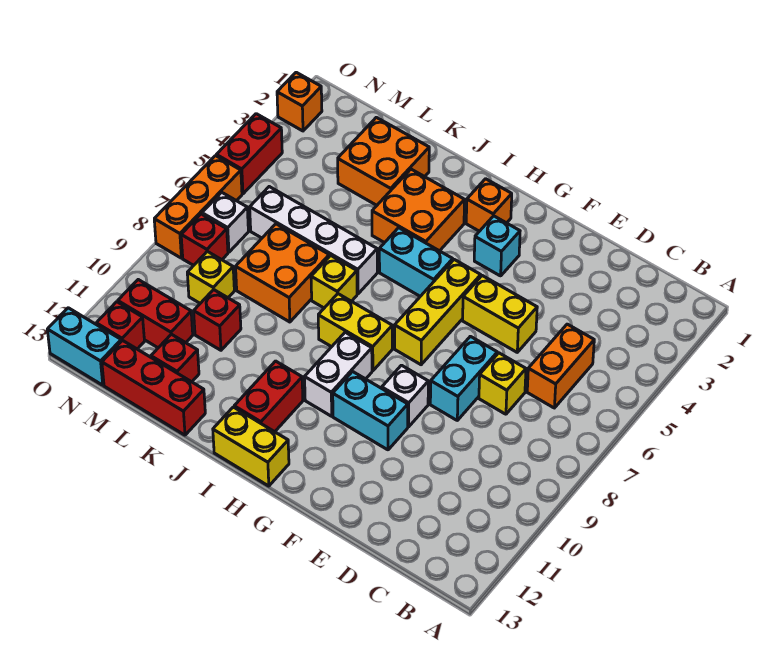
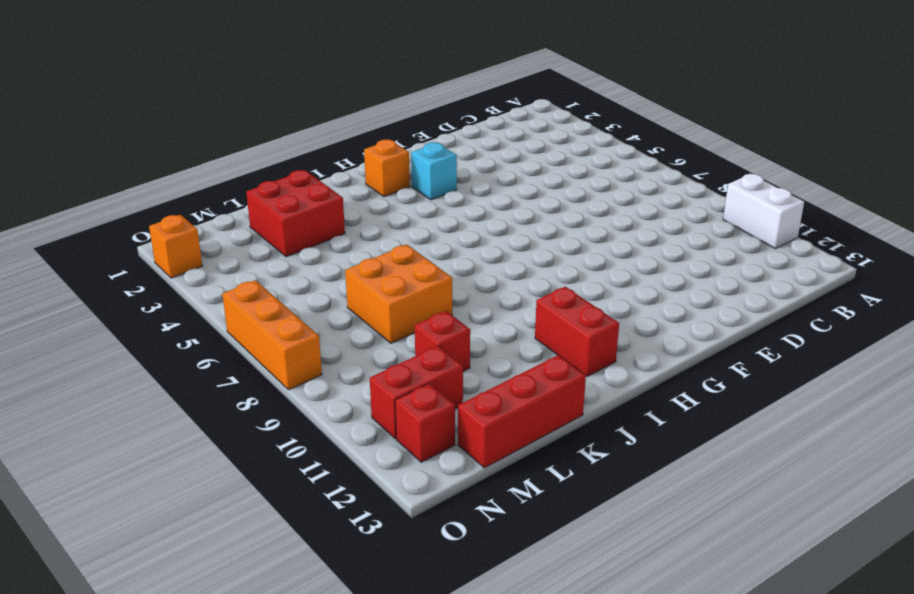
white brick A10:A11 level 1 -> white brick H9:H10 level 1
red brick K2:L3 level 1 -> orange brick K2:L3 level 1
none -> orange brick C5:C6 level 1
none -> yellow brick D7 level 1
none -> yellow brick E5:F5 level 1
none -> cyan brick E7:E8 level 1

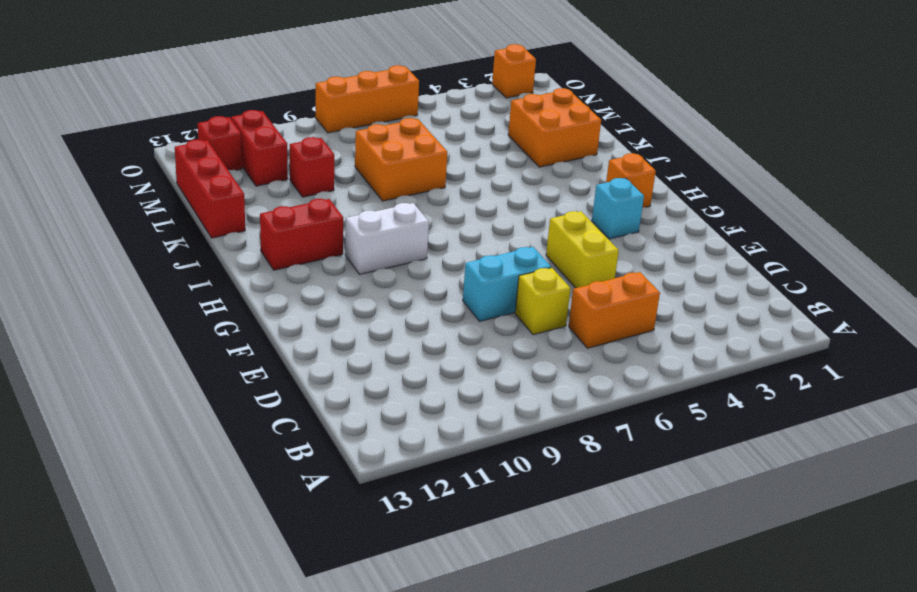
none -> white brick F9 level 1
none -> cyan brick F10:G10 level 1
none -> yellow brick G5:G7 level 1
none -> cyan brick H5:I5 level 1

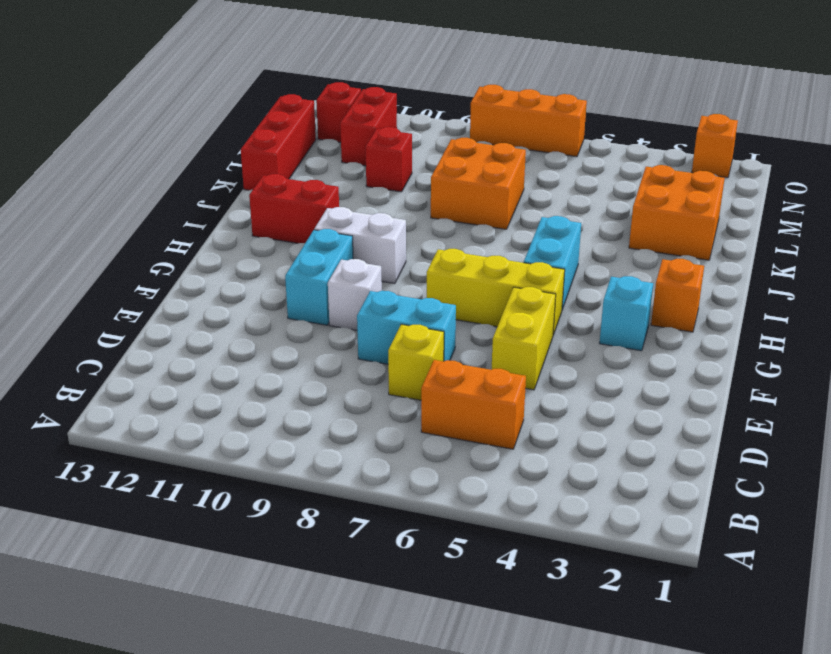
none -> yellow brick H8:I8 level 1
none -> yellow brick H13:I13 level 1
none -> orange brick I3:J4 level 1
none -> white brick J6:M6 level 1

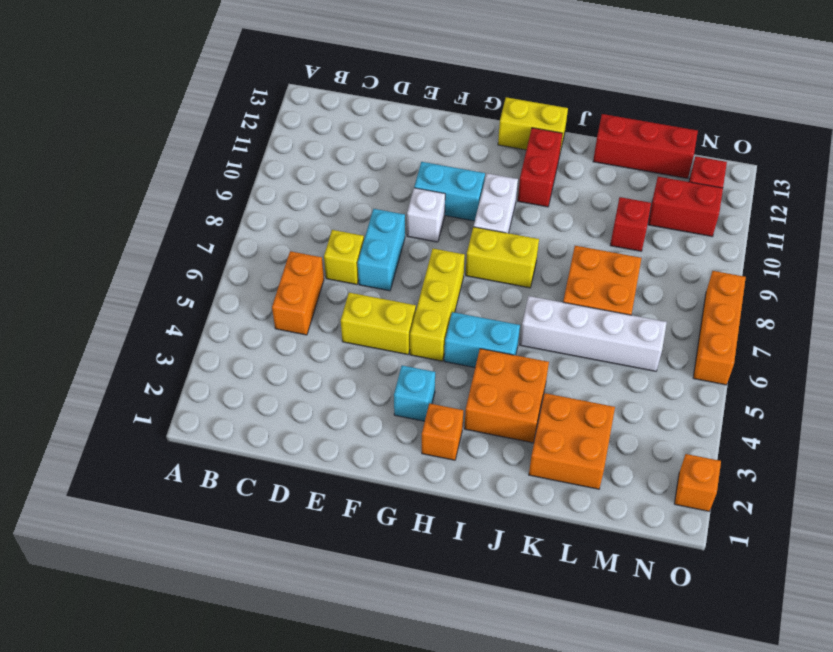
none -> yellow brick J7 level 1
none -> red brick L12 level 1
none -> yellow brick M9 level 1
none -> white brick N7 level 1

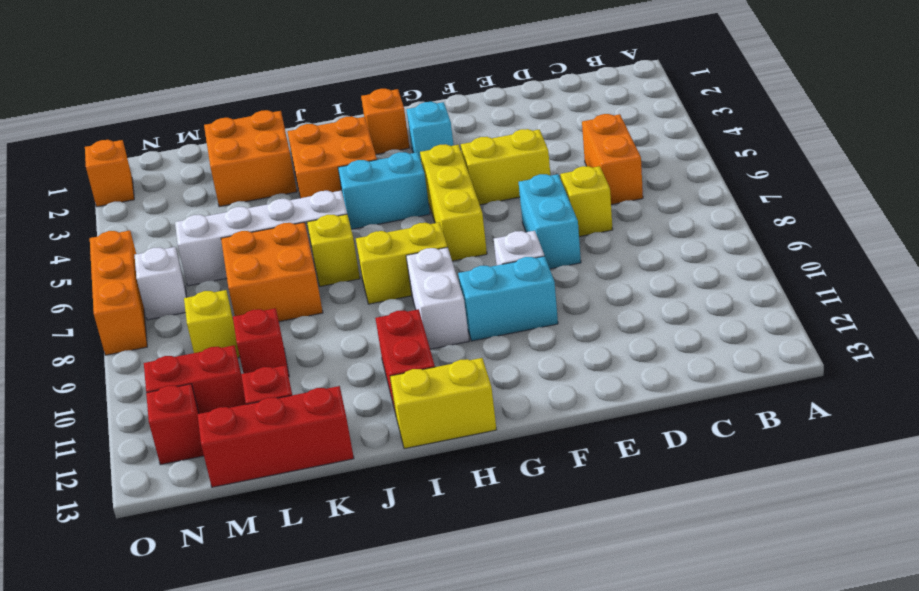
none -> red brick N8 level 1
none -> cyan brick N13:O13 level 1
none -> red brick O4:O5 level 1

